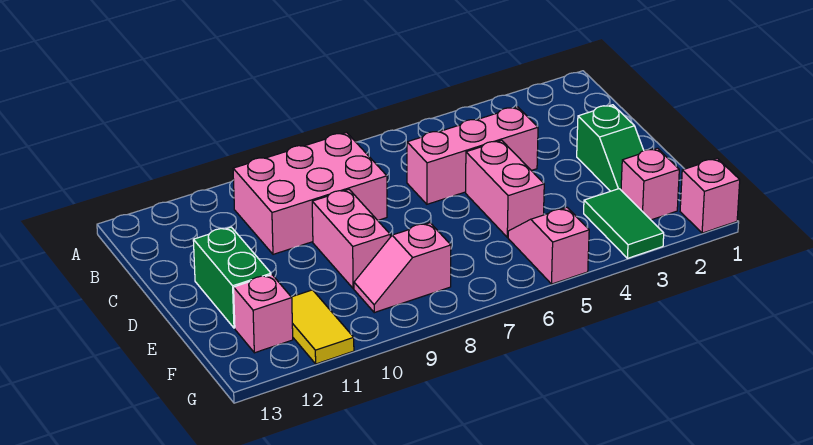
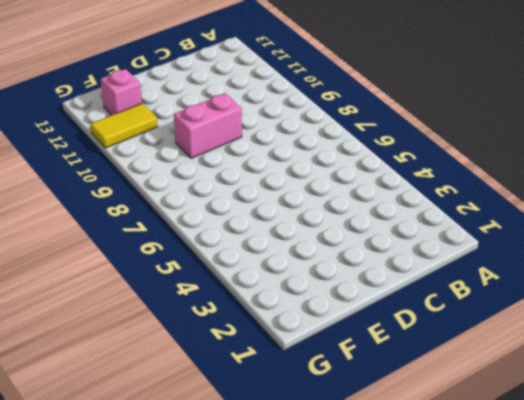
none -> pink brick B8:C10 level 1
none -> pink brick C4:C6 level 1
none -> green slope D2:E2 level 1 top D

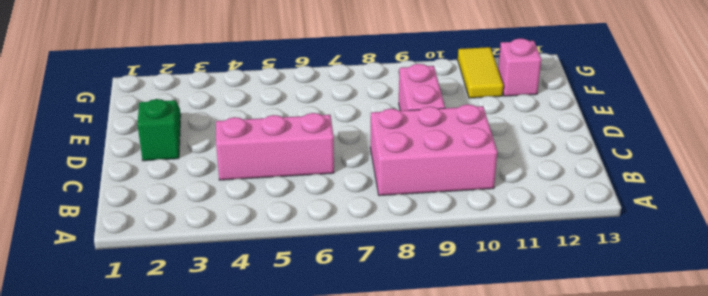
none -> pink brick D5:E5 level 1
none -> green brick D12:E12 level 1
none -> pink brick F2 level 1

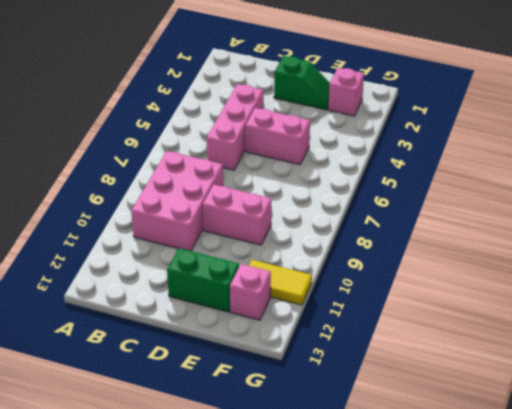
none -> green tile F3:G3 level 1
none -> pink slope F5:G5 level 1 top G
none -> pink slope F8:F9 level 1 top 8

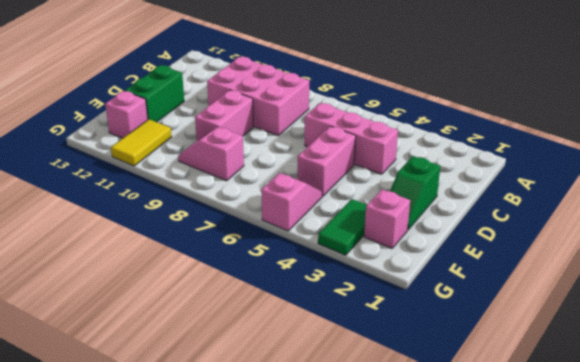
none -> pink brick G1 level 1

